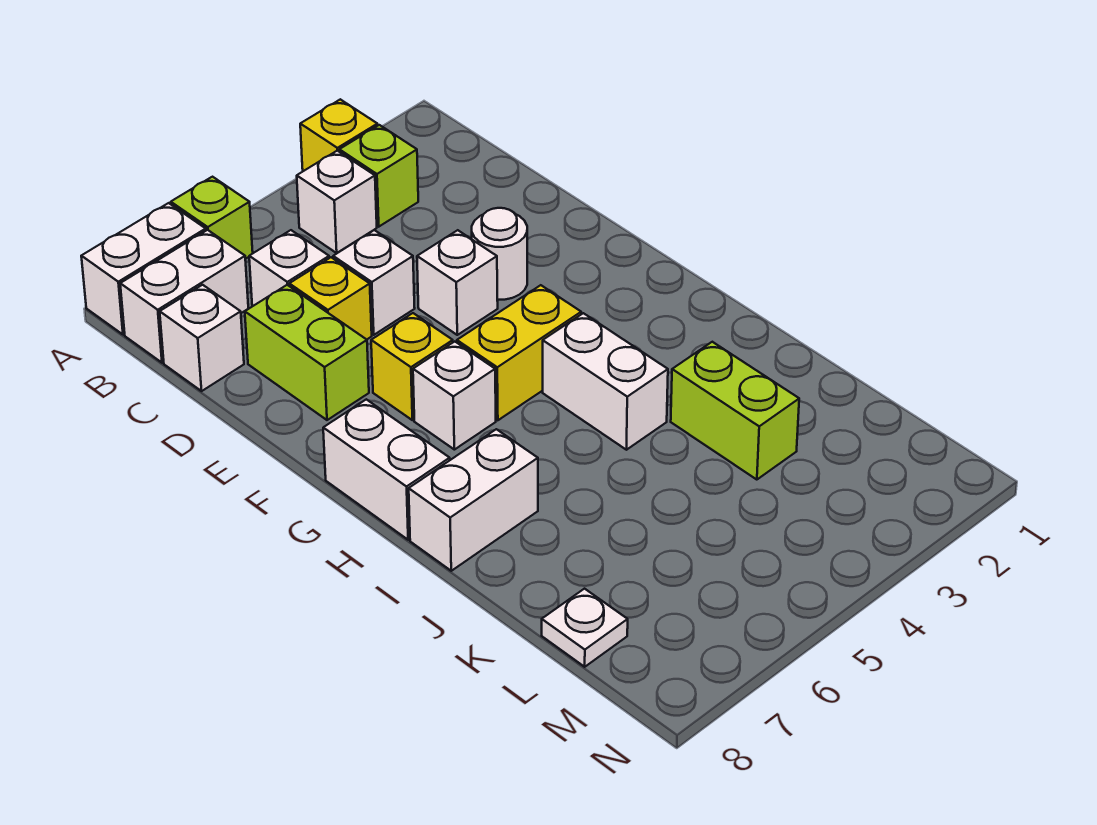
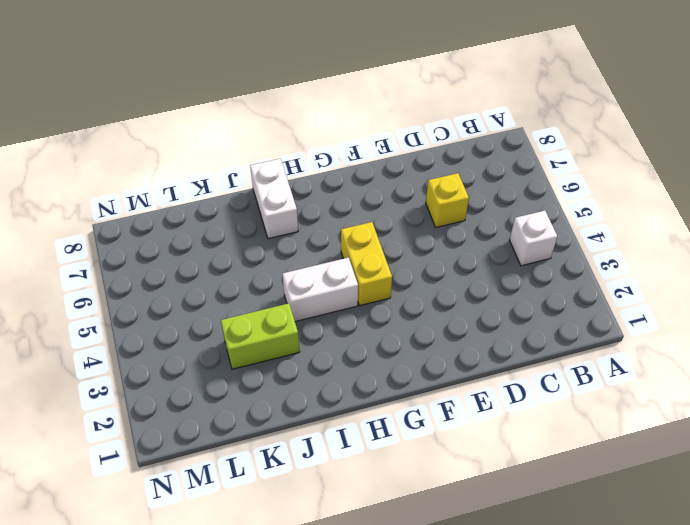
none -> yellow brick A3 level 1
none -> lime brick A6 level 1
none -> white brick A7:A8 level 1

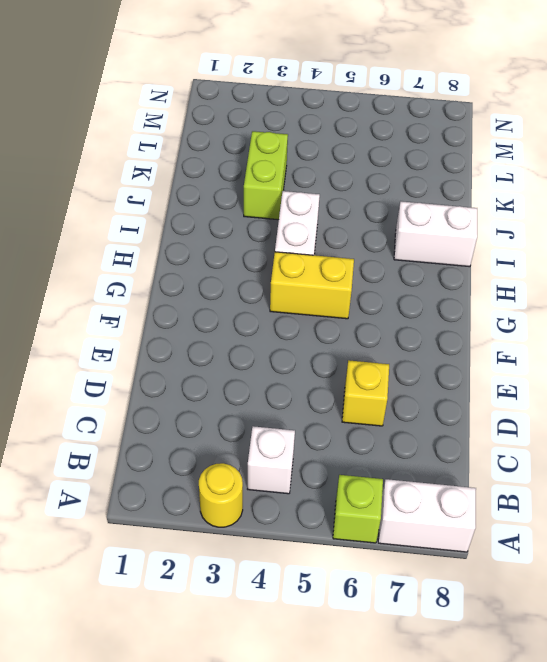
yellow round brick A3 level 1 -> yellow brick A3 level 1
none -> lime brick B3 level 1
none -> white brick B7:B8 level 1
none -> white brick C6 level 1

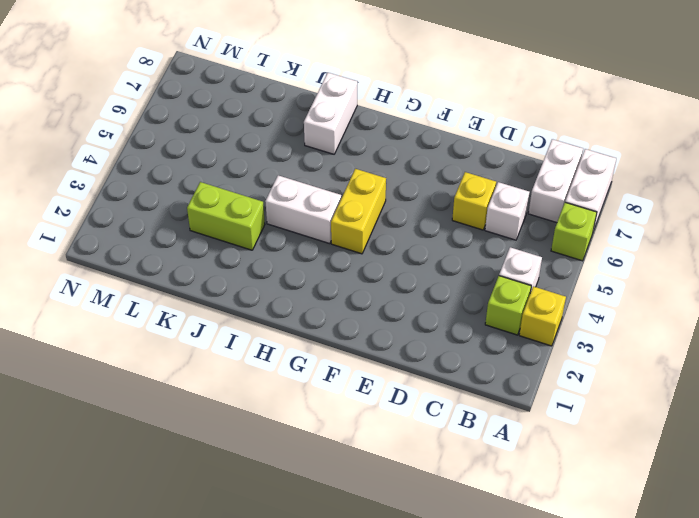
none -> white brick C8 level 1
none -> white brick D5 level 1
none -> lime brick D7:E7 level 1

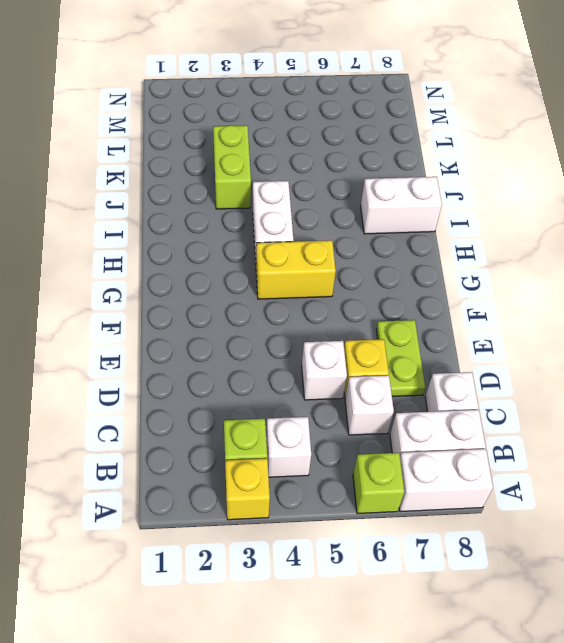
lime plate D7:E7 level 1 -> lime brick D7:E7 level 1
none -> white round brick E3 level 1
none -> white brick E4 level 1
none -> yellow brick F6 level 1

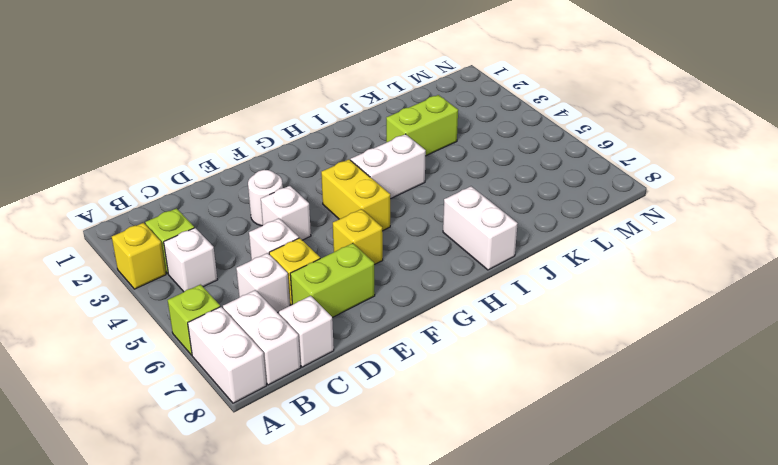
none -> white brick G6 level 1
none -> white brick G8:H8 level 1
none -> white plate L8 level 1

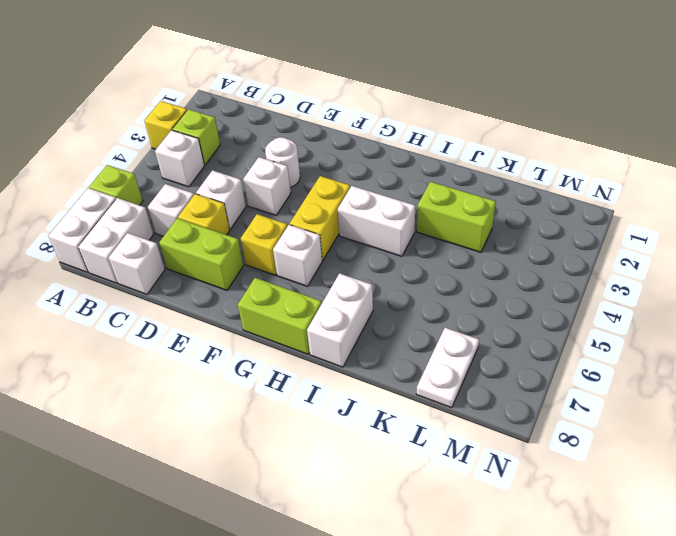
lime brick G8:H8 level 1 -> white brick G8:H8 level 1
white plate L7:L8 level 1 -> white plate L8 level 1

